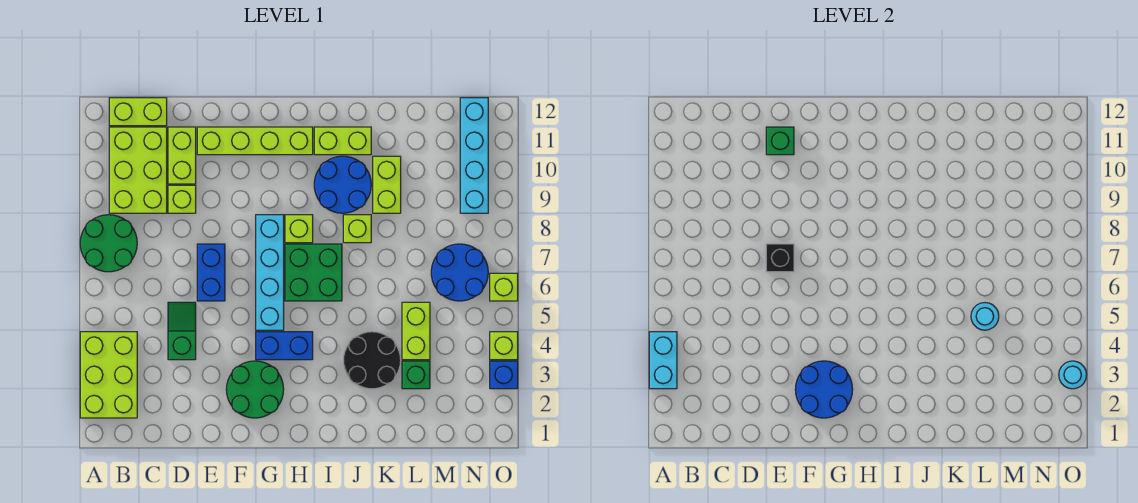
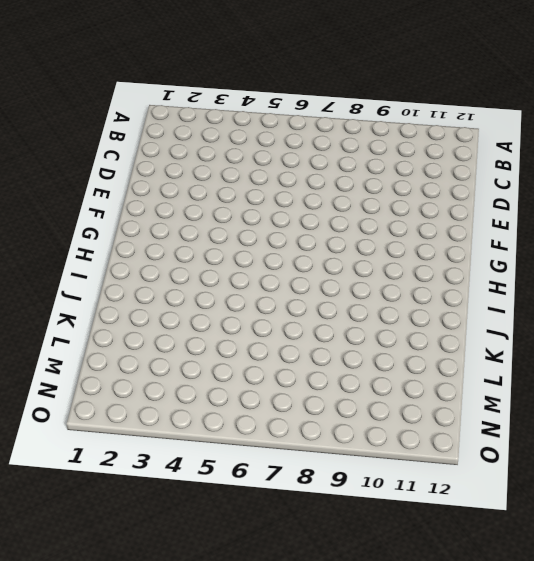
none -> lime brick A2:B4 level 1
none -> green round brick A7:B8 level 1
none -> lime brick B9:C11 level 1
none -> lime brick B12:C12 level 1

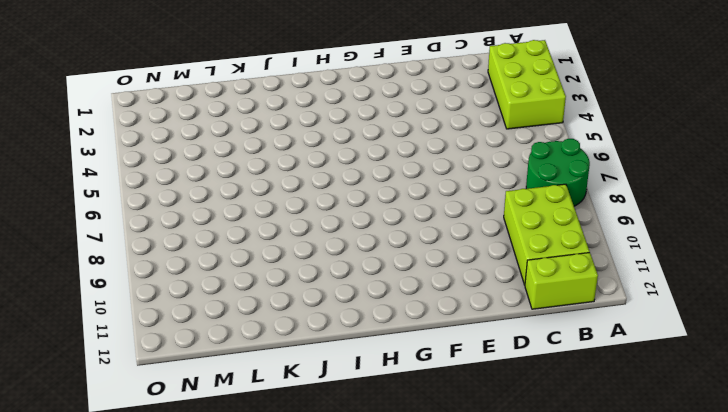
none -> green slope D4:D5 level 1 top 4
none -> lime brick D9 level 1
none -> lime brick D10:D11 level 1
none -> blue brick E6:E7 level 1

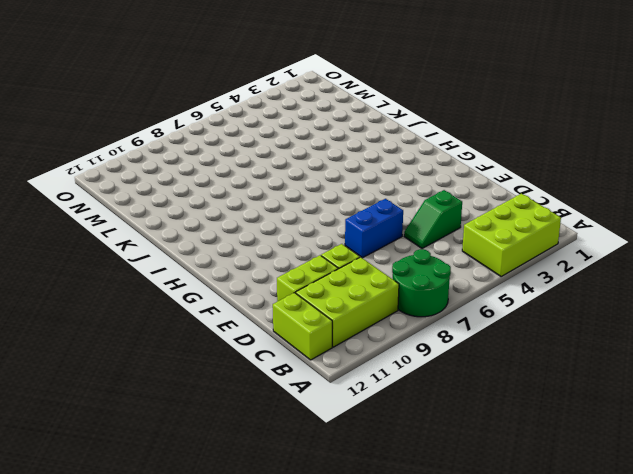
none -> lime brick E11:H11 level 1
none -> green round brick F2:G3 level 1
none -> blue brick G4:H4 level 1
none -> cyan brick G5:G8 level 1

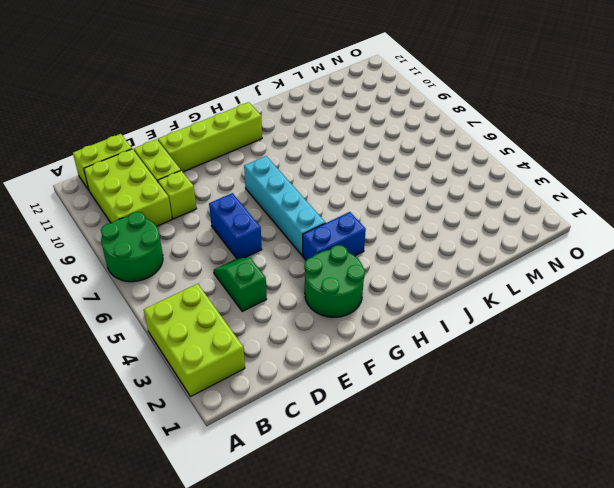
none -> green brick H6:I7 level 1
none -> lime brick H8 level 1
none -> blue round brick I9:J10 level 1
none -> lime brick I11:J11 level 1

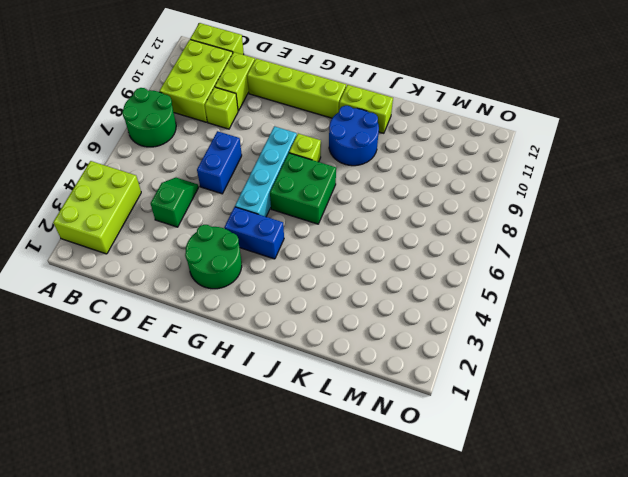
none -> black round brick J3:K4 level 1
none -> lime brick J8 level 1
none -> lime brick K9:K10 level 1
none -> green brick L3 level 1

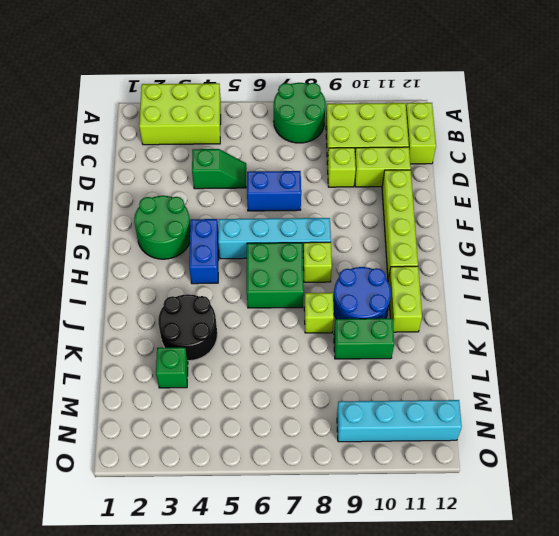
green brick K9:K10 level 1 -> lime brick K9:K10 level 1
none -> lime brick L4:L5 level 1
none -> blue round brick M6:N7 level 1
none -> blue brick O3 level 1
none -> lime brick O4 level 1

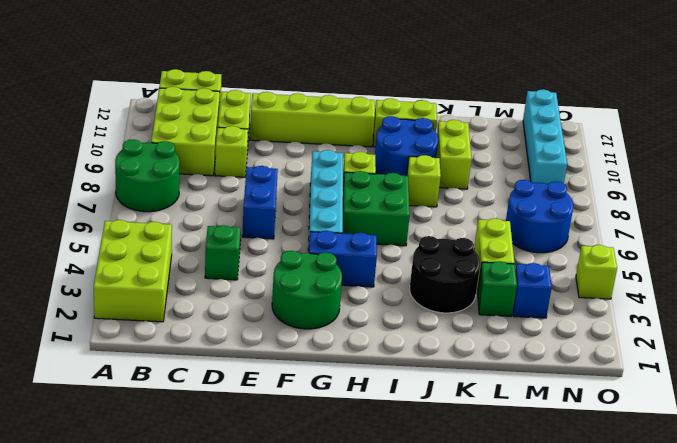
blue brick M3 level 1 -> blue brick O3 level 1
none -> lime brick O6 level 1
none -> cyan brick A3:A4 level 2
none -> black brick E7 level 2
none -> green brick E11 level 2

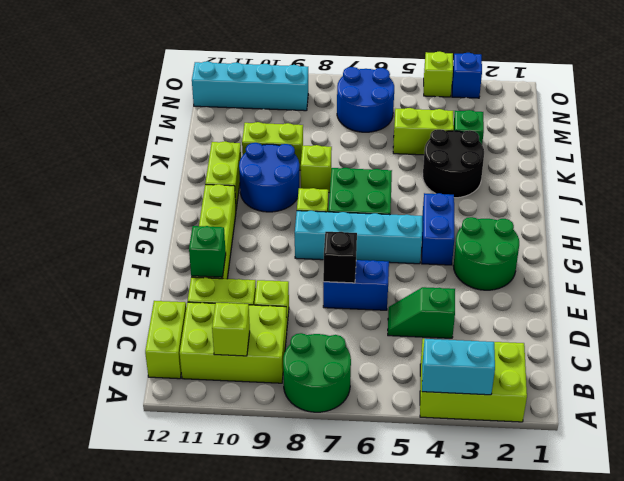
lime brick B10 level 2 -> lime brick O6 level 1
none -> blue round brick F2:G3 level 2
none -> cyan round brick L5 level 2
none -> cyan round brick O3 level 2

